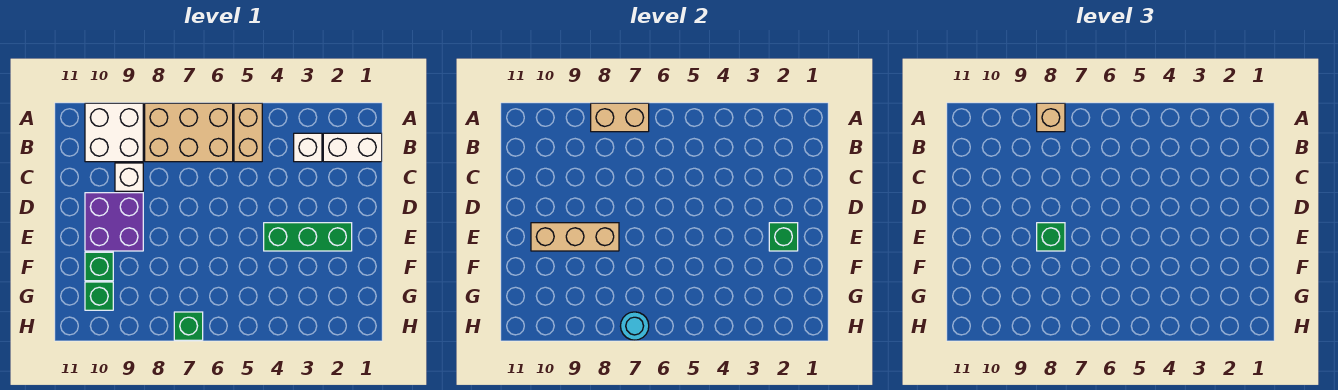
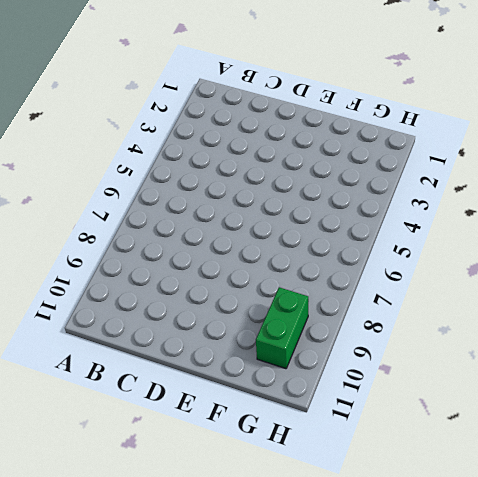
green brick G9:G10 level 1 -> green brick G10 level 1
none -> tan brick A5:B5 level 1
none -> tan brick A6:B8 level 1
none -> white brick A9:B10 level 1

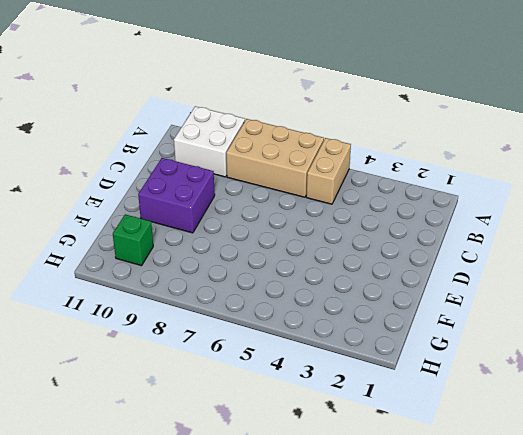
none -> white brick B1:B2 level 1
none -> white brick B3 level 1
none -> white brick C9 level 1

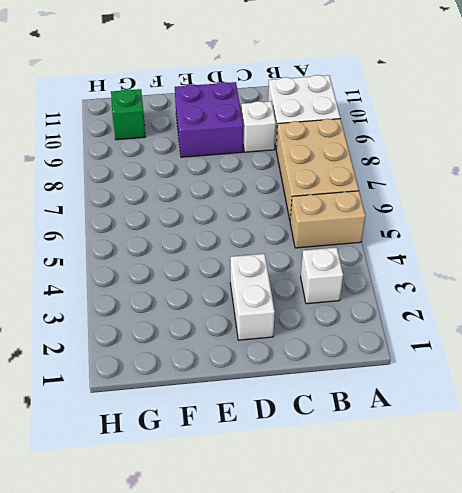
white brick D2:D3 level 1 -> white brick B1:B2 level 1
none -> green brick E2:E4 level 1
none -> green brick F10 level 1
none -> green brick H7 level 1

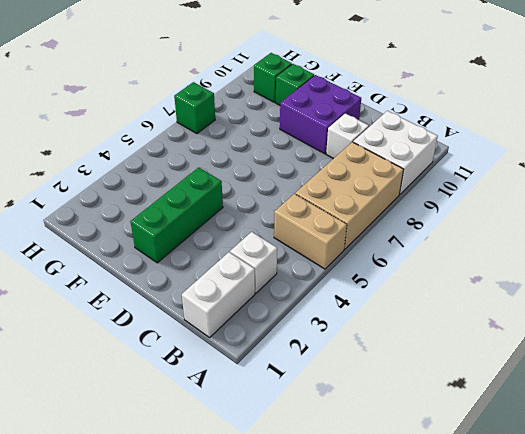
none -> tan brick A7:A8 level 2
none -> green brick E2 level 2
none -> tan brick E8:E10 level 2

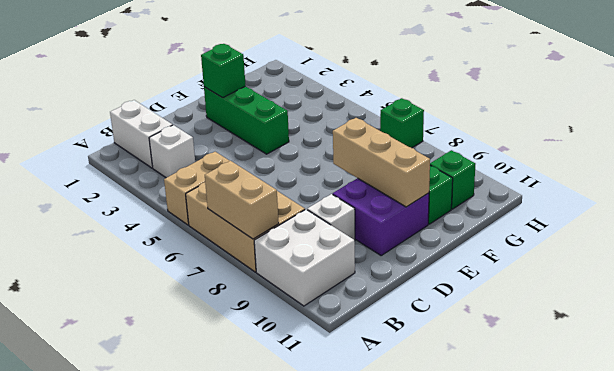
none -> cyan round brick H7 level 2
none -> tan brick A8 level 3
none -> green brick E8 level 3

